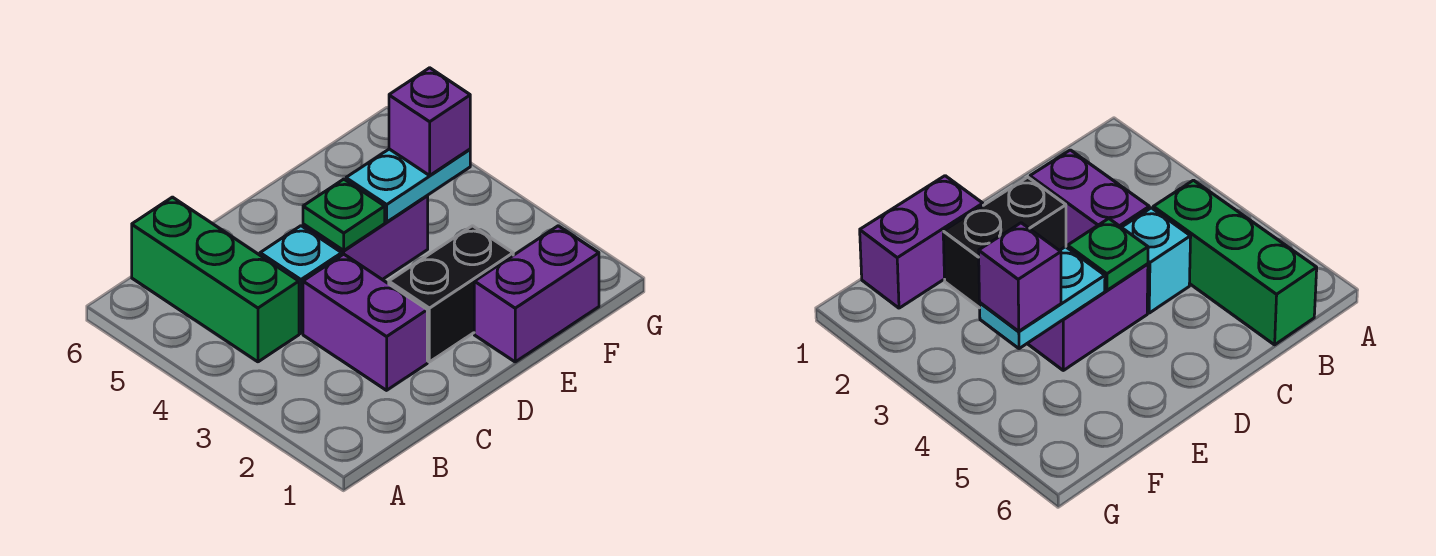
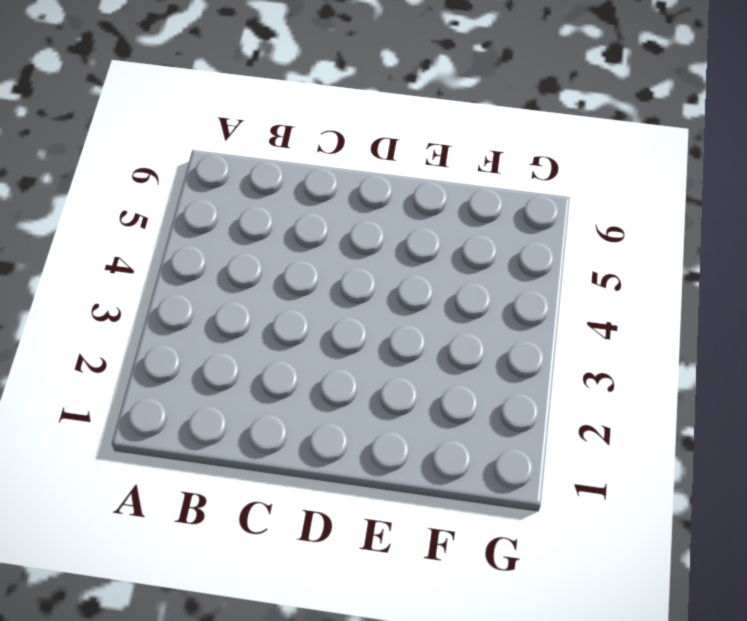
none -> green brick B4:B6 level 1
none -> purple brick C2:C3 level 1

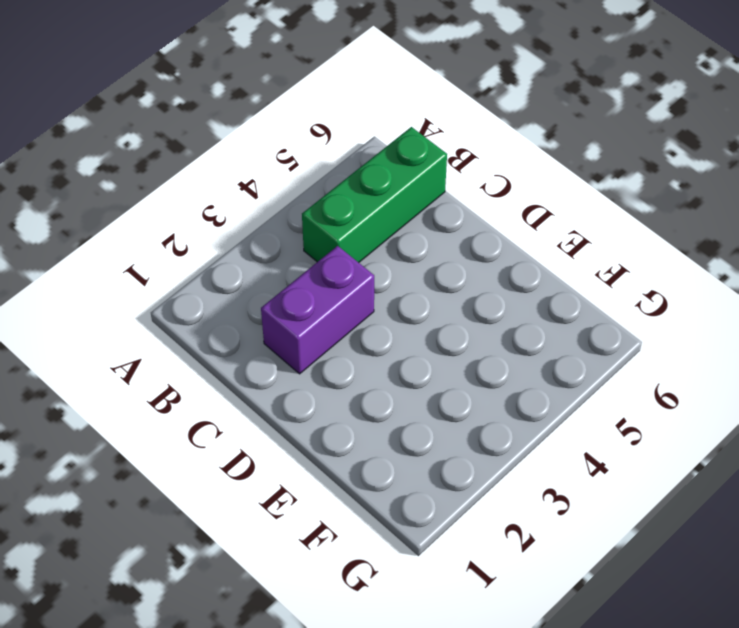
none -> cyan brick C4 level 1
none -> black brick D2:E2 level 1

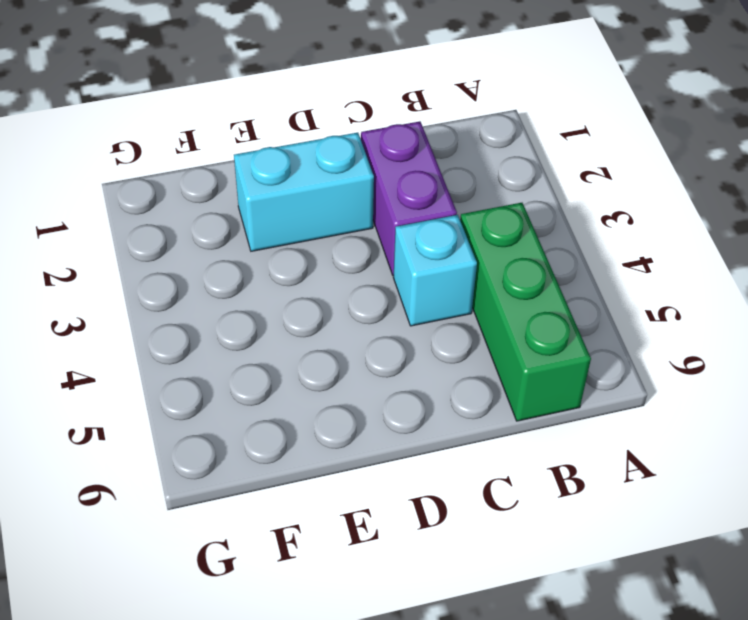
cyan brick D2:E2 level 1 -> black brick D2:E2 level 1
none -> purple brick D4:E4 level 1
none -> purple brick E1:F1 level 1

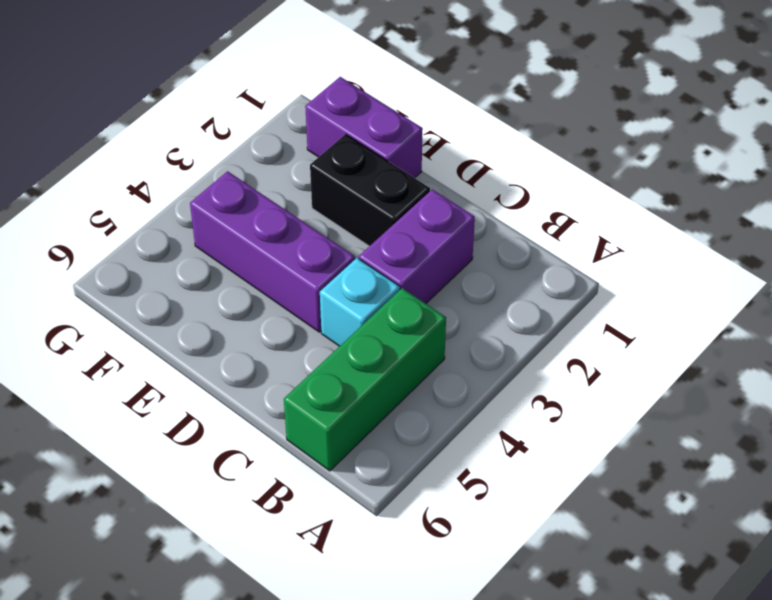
purple brick D4:F4 level 1 -> purple brick D4:E4 level 1
none -> green plate D4 level 2
none -> cyan plate E4:F4 level 2

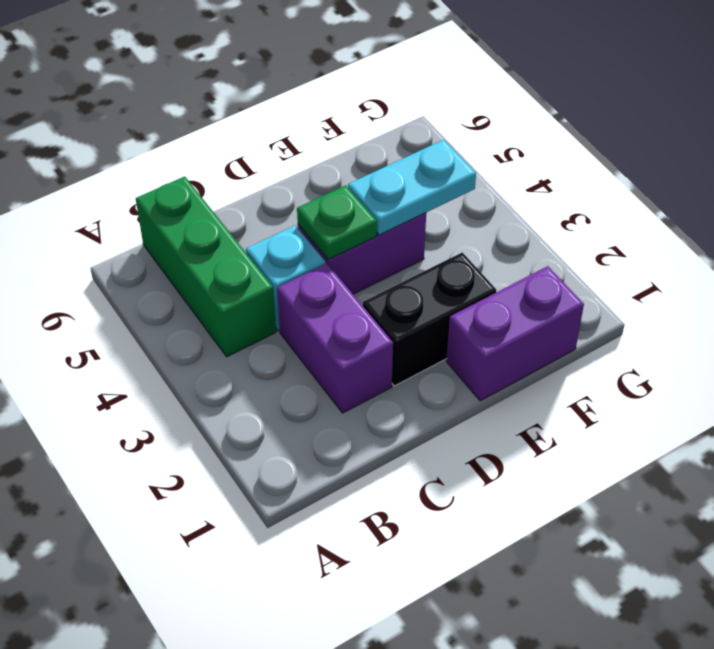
none -> purple brick F4 level 3

